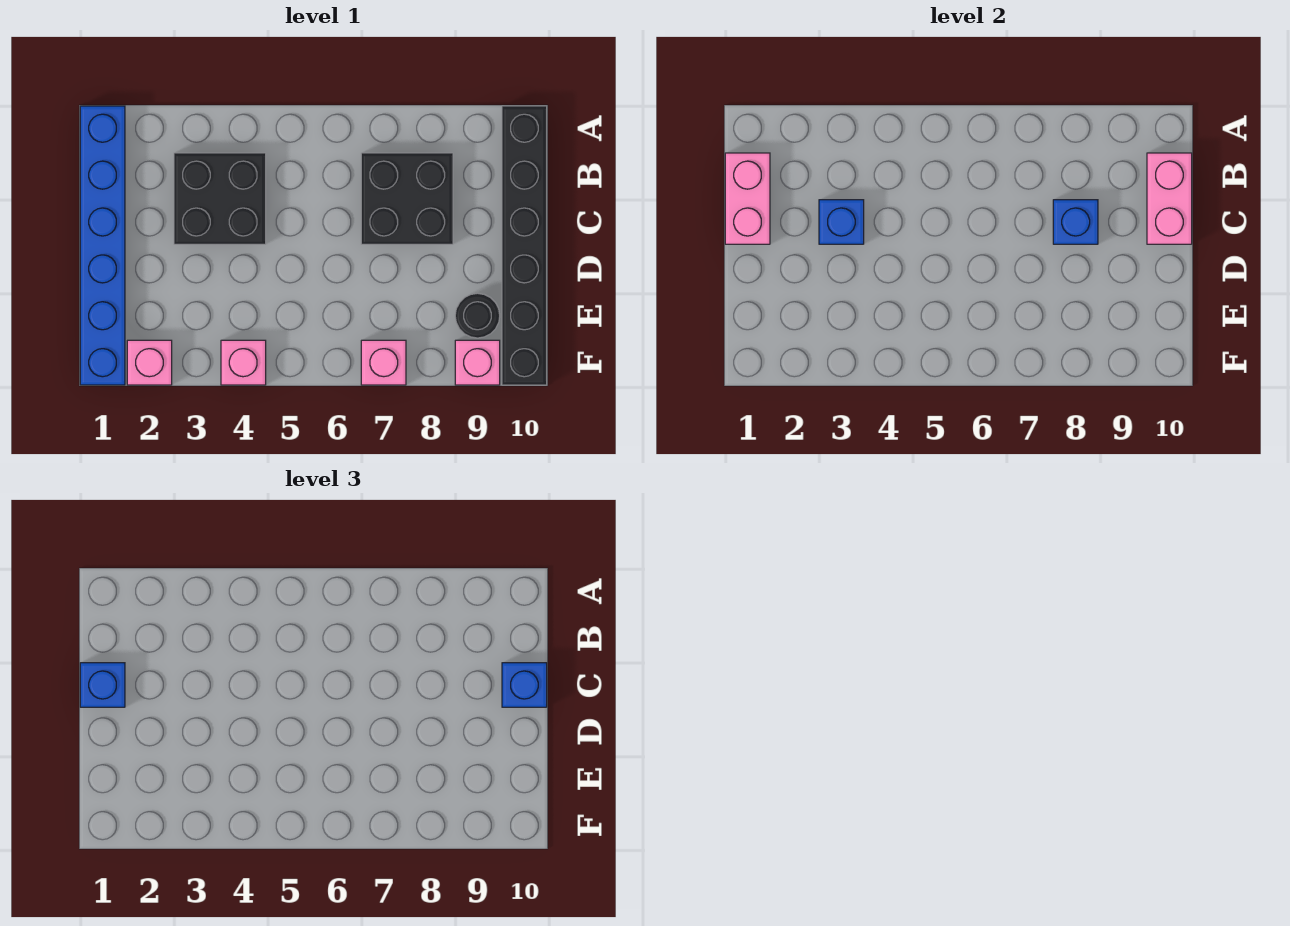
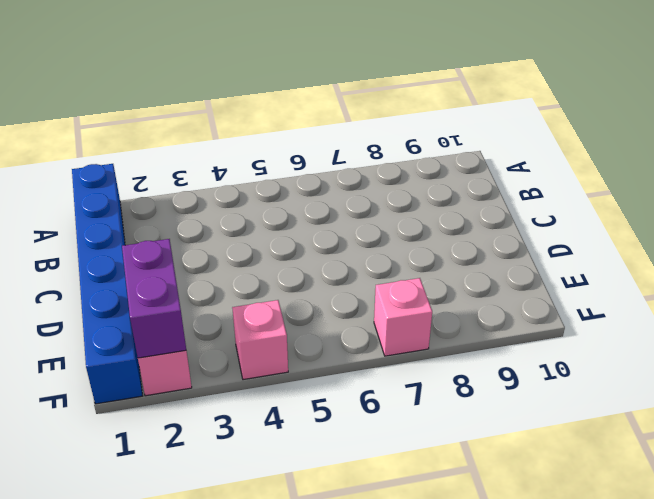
purple brick E2:F2 level 2 -> none
none -> black brick A10:F10 level 1
none -> black brick B3:C4 level 1
none -> black brick B7:C8 level 1

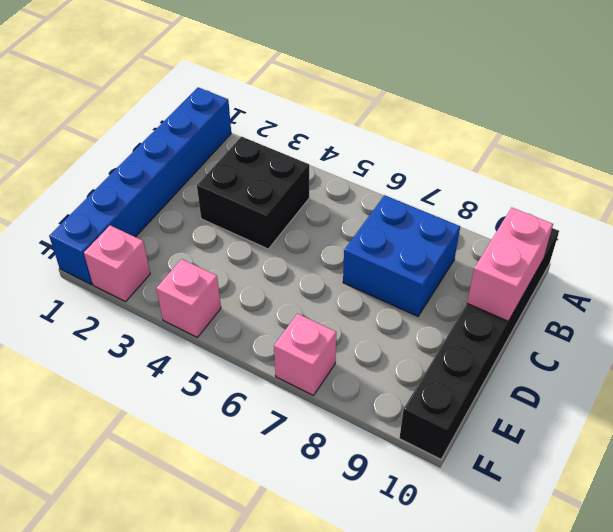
blue brick B7:C8 level 1 -> black brick B7:C8 level 1
none -> black round brick E9 level 1
none -> pink brick F9 level 1
none -> pink brick B1:C1 level 2

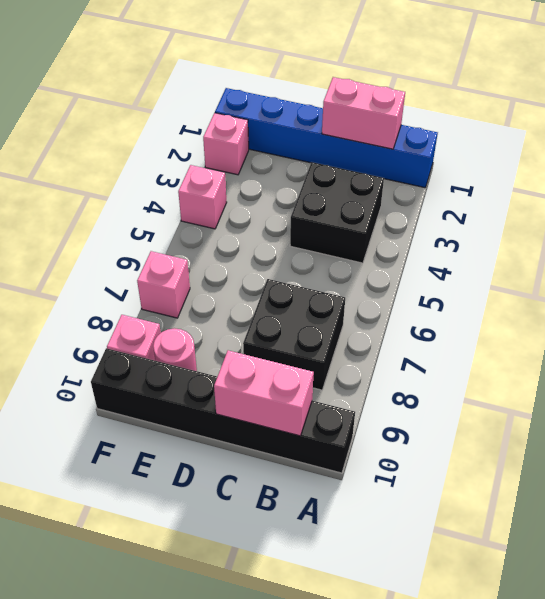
pink round brick E9 level 1 -> black round brick E9 level 1
none -> blue brick C3 level 2
none -> blue brick C8 level 2
none -> blue brick C1 level 3

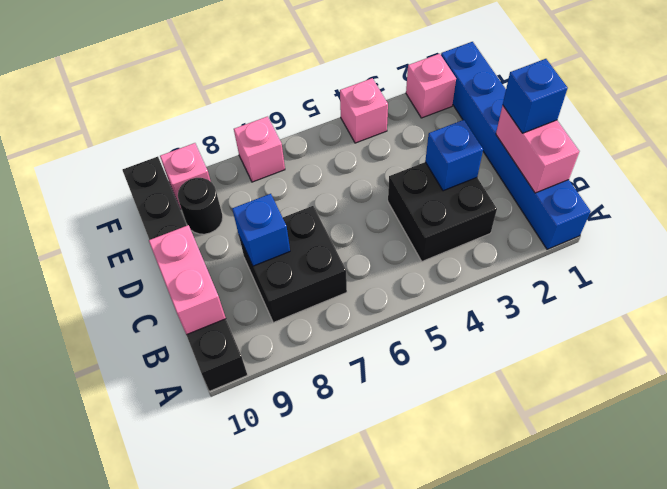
none -> blue brick C10 level 3

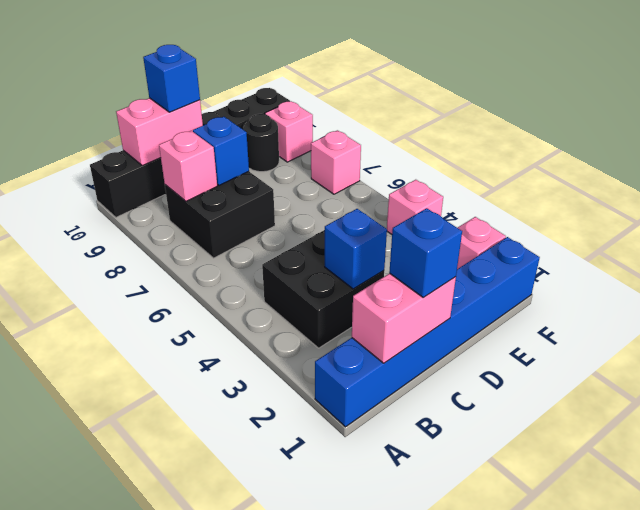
pink brick B8 level 2 -> none

